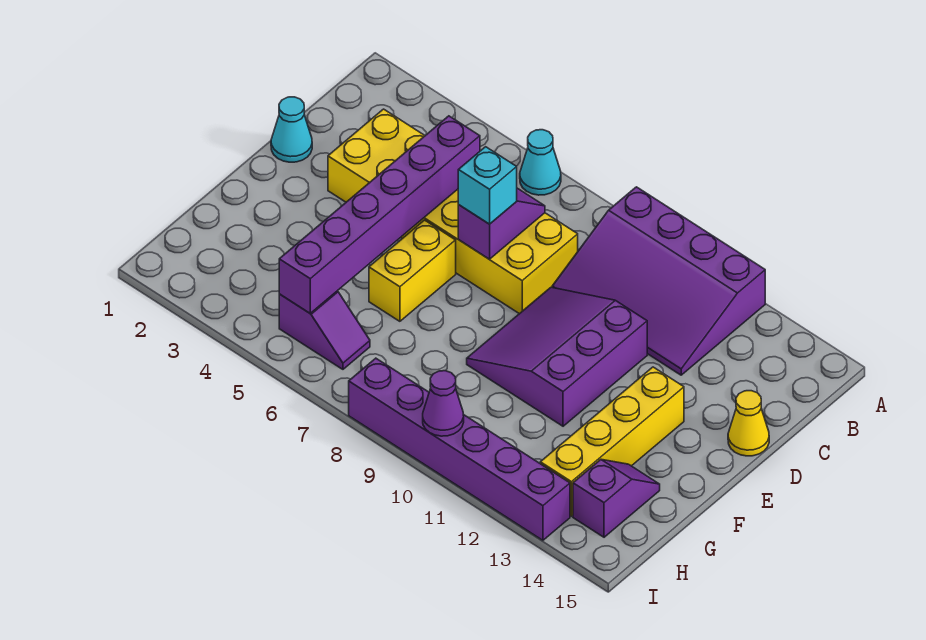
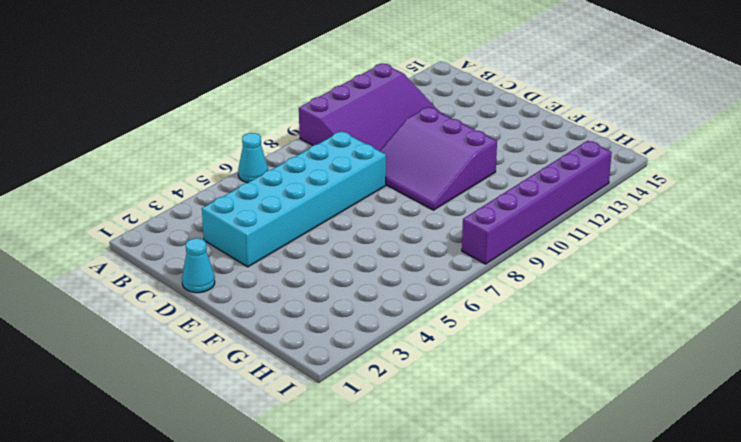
cyan brick C3:D8 level 1 -> yellow brick C3:D8 level 1
none -> yellow cone D15 level 1
none -> yellow brick E6:F6 level 1
none -> yellow brick E13:H13 level 1

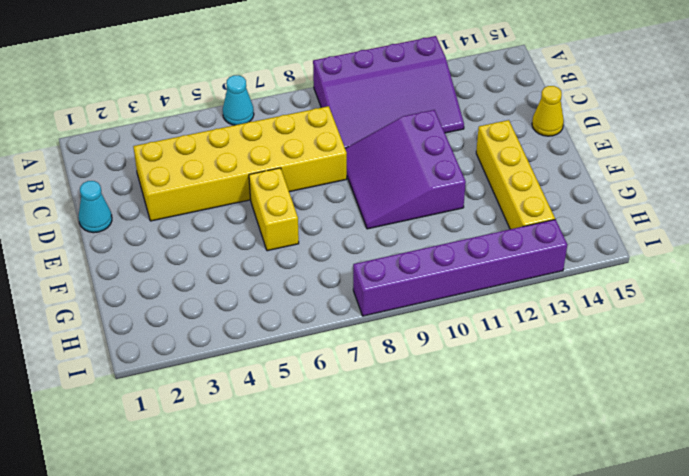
none -> purple slope G14:H14 level 1 top H
none -> purple slope H5:H6 level 1 top 5
none -> purple brick C5:H5 level 2

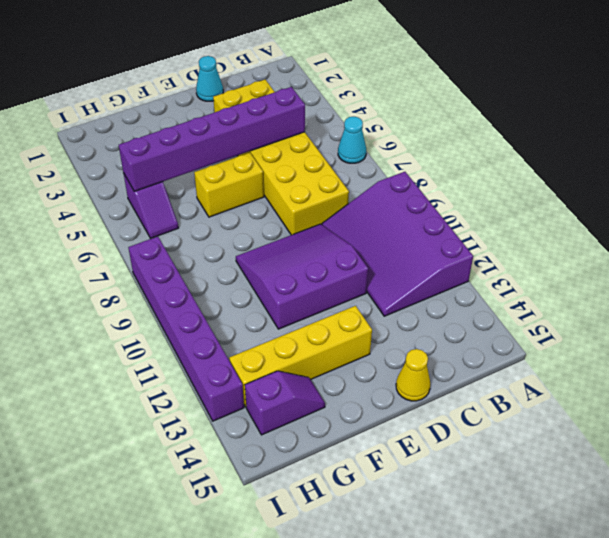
none -> purple slope C7:D7 level 2 top D
none -> purple cone I10 level 2
none -> cyan brick D7 level 3

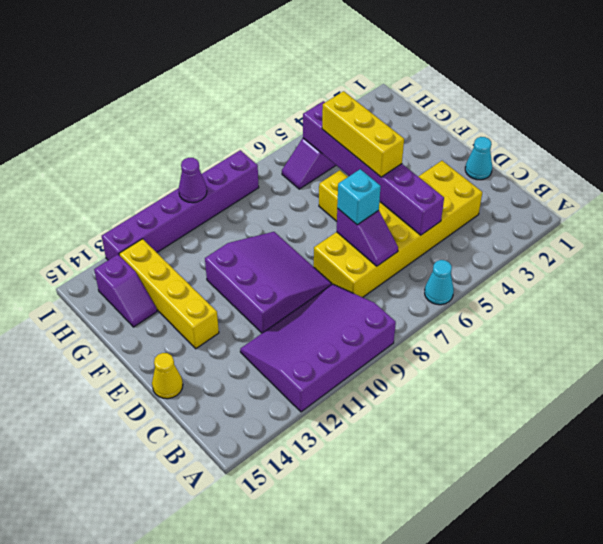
yellow brick E5:G5 level 3 -> none

